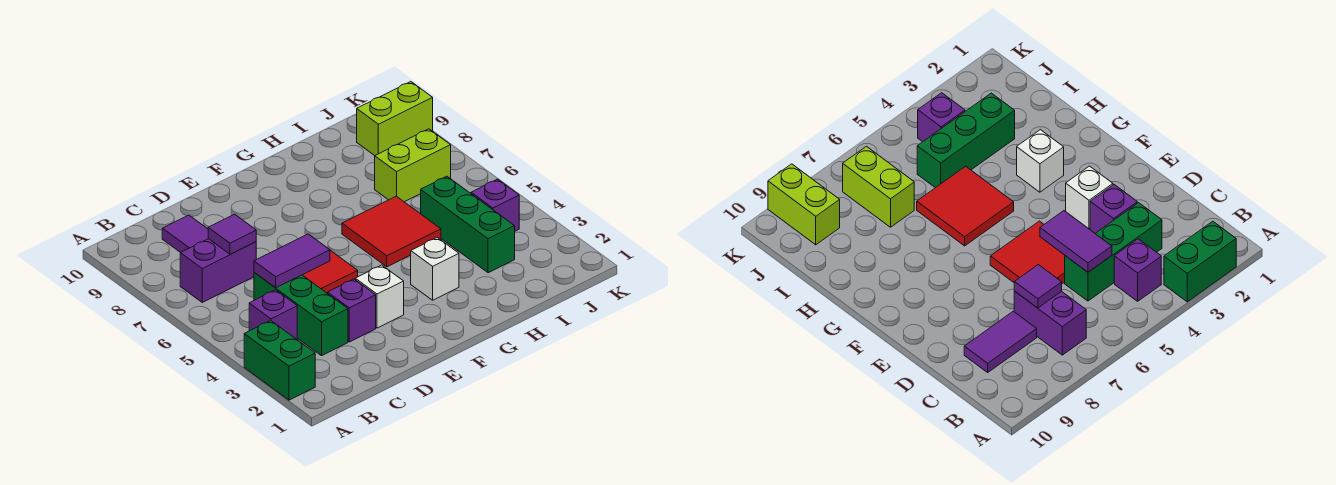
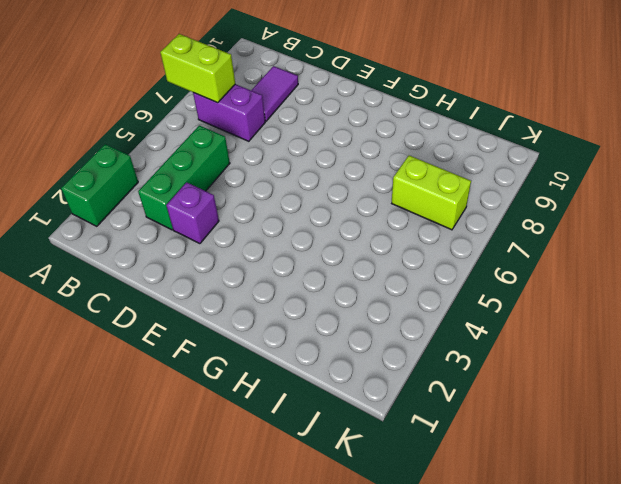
lime brick A7:B7 level 2 -> lime brick J9:K9 level 1
none -> purple brick B4 level 1
none -> red tile D5:E6 level 1
none -> white brick E3 level 1

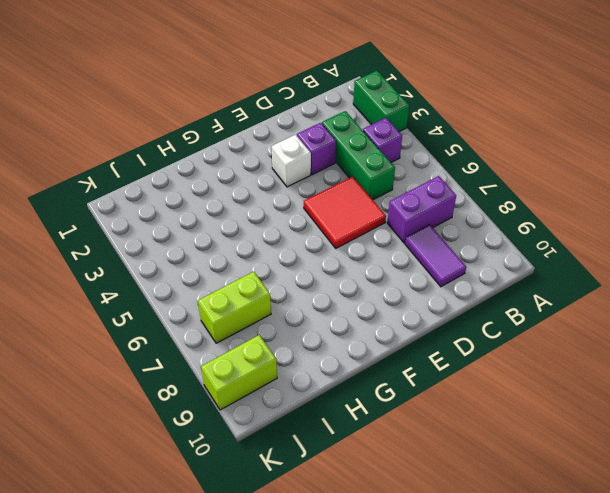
none -> white brick G3 level 1
none -> red tile G5:H6 level 1
none -> green brick I3:I5 level 1

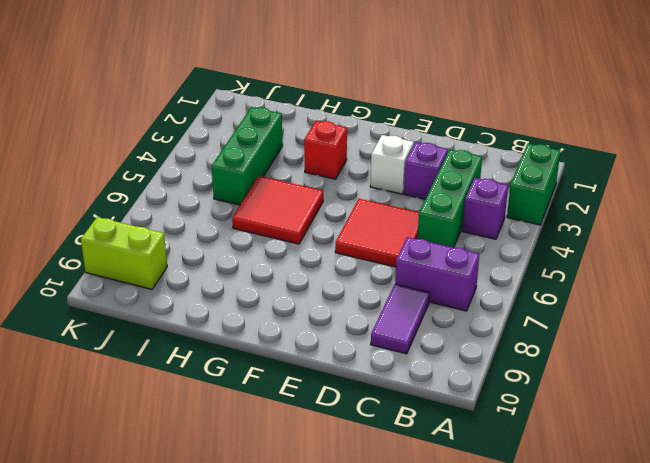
red brick G3 level 1 -> white brick G3 level 1
none -> lime brick I7:J7 level 1
none -> purple brick J4 level 1
none -> purple tile C5:D5 level 2

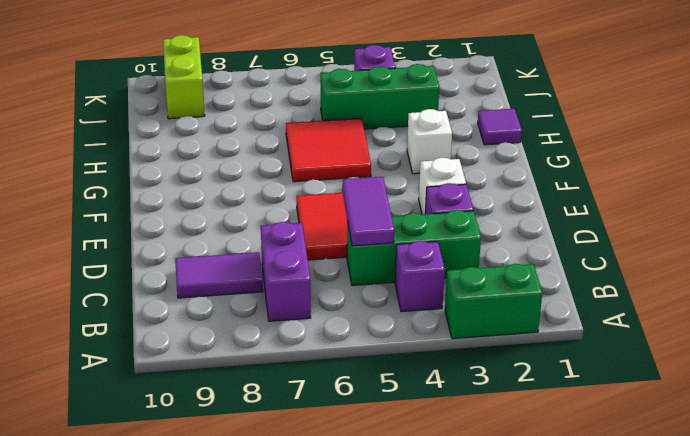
purple tile H1 level 1 -> purple tile C7 level 2
none -> lime brick I7:J7 level 1

